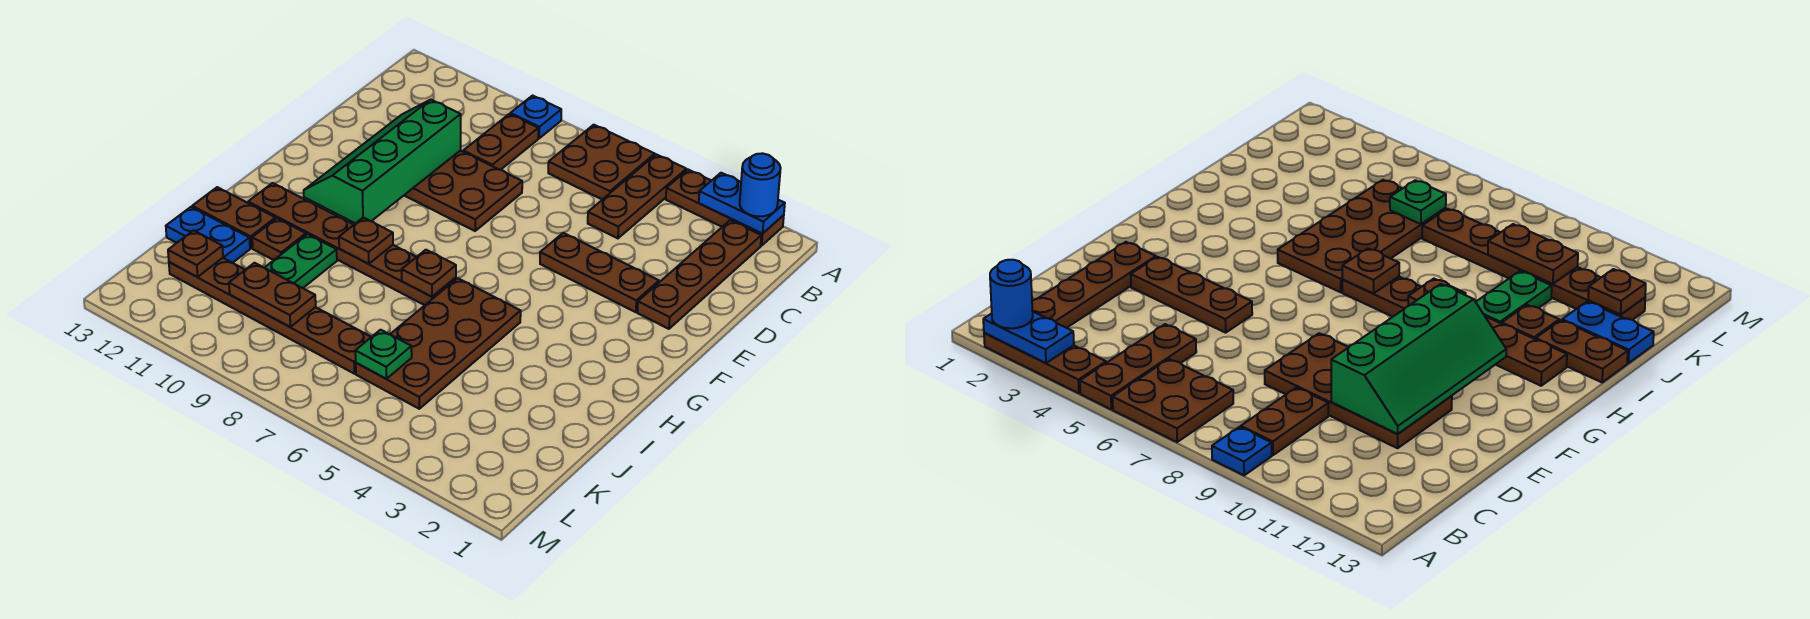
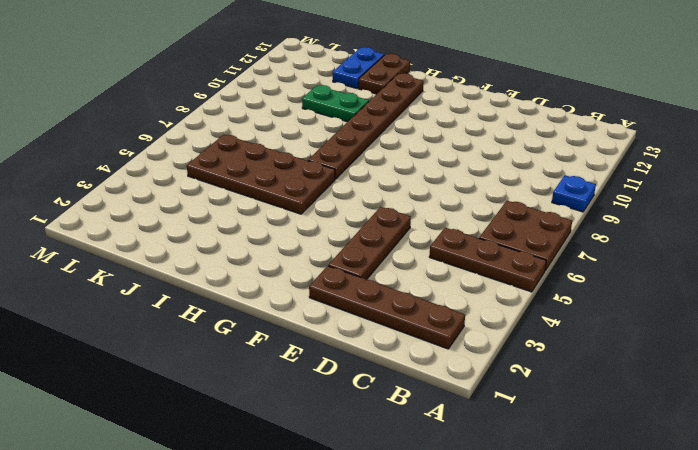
none -> brown plate A2:A4 level 1
none -> brown plate B9:C9 level 1
none -> brown plate D8:E11 level 1

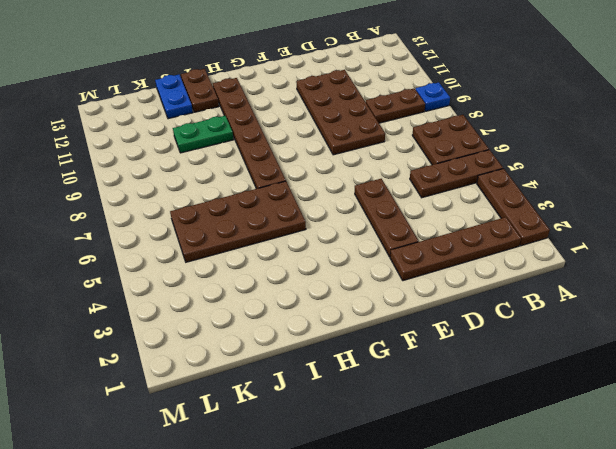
none -> brown plate I11 level 1
none -> brown plate K7:K12 level 1
none -> blue plate A2:A3 level 2

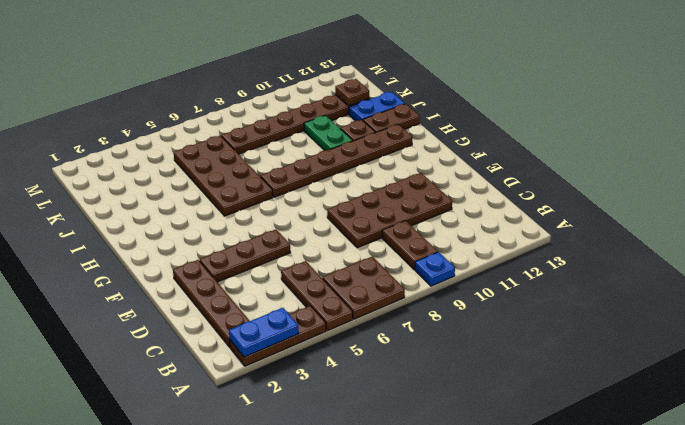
none -> green slope D10:G11 level 2 top 10
none -> brown plate H7 level 2
none -> brown plate H9 level 2

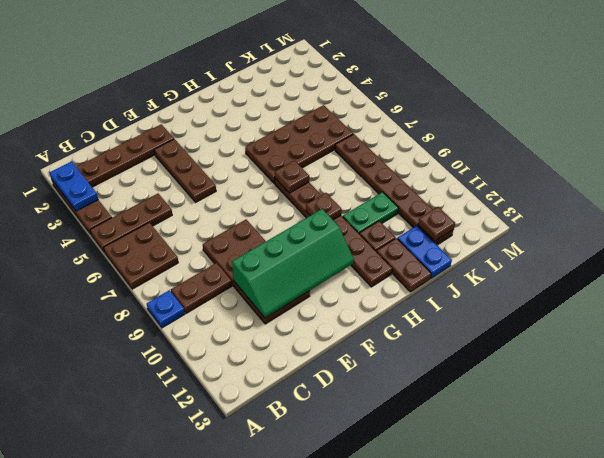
none -> green plate K6 level 2
none -> brown plate K9:K10 level 2
none -> blue round brick A2 level 3

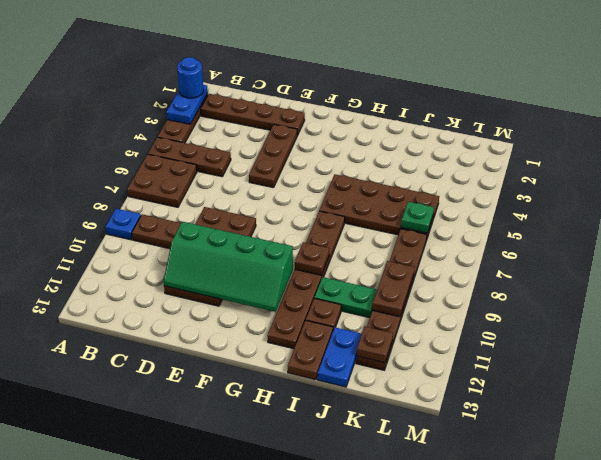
none -> brown plate H7 level 2

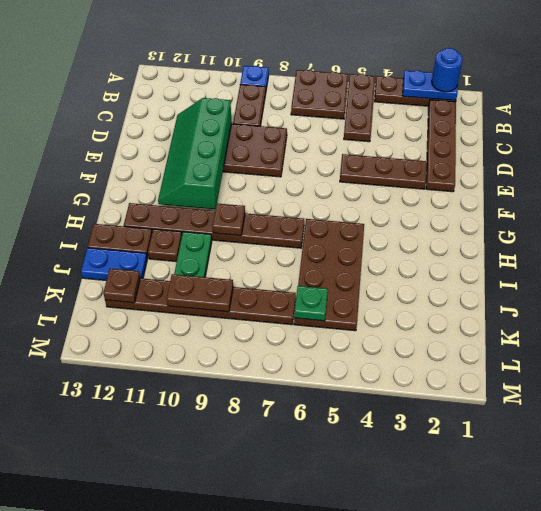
none -> brown plate H7 level 2

